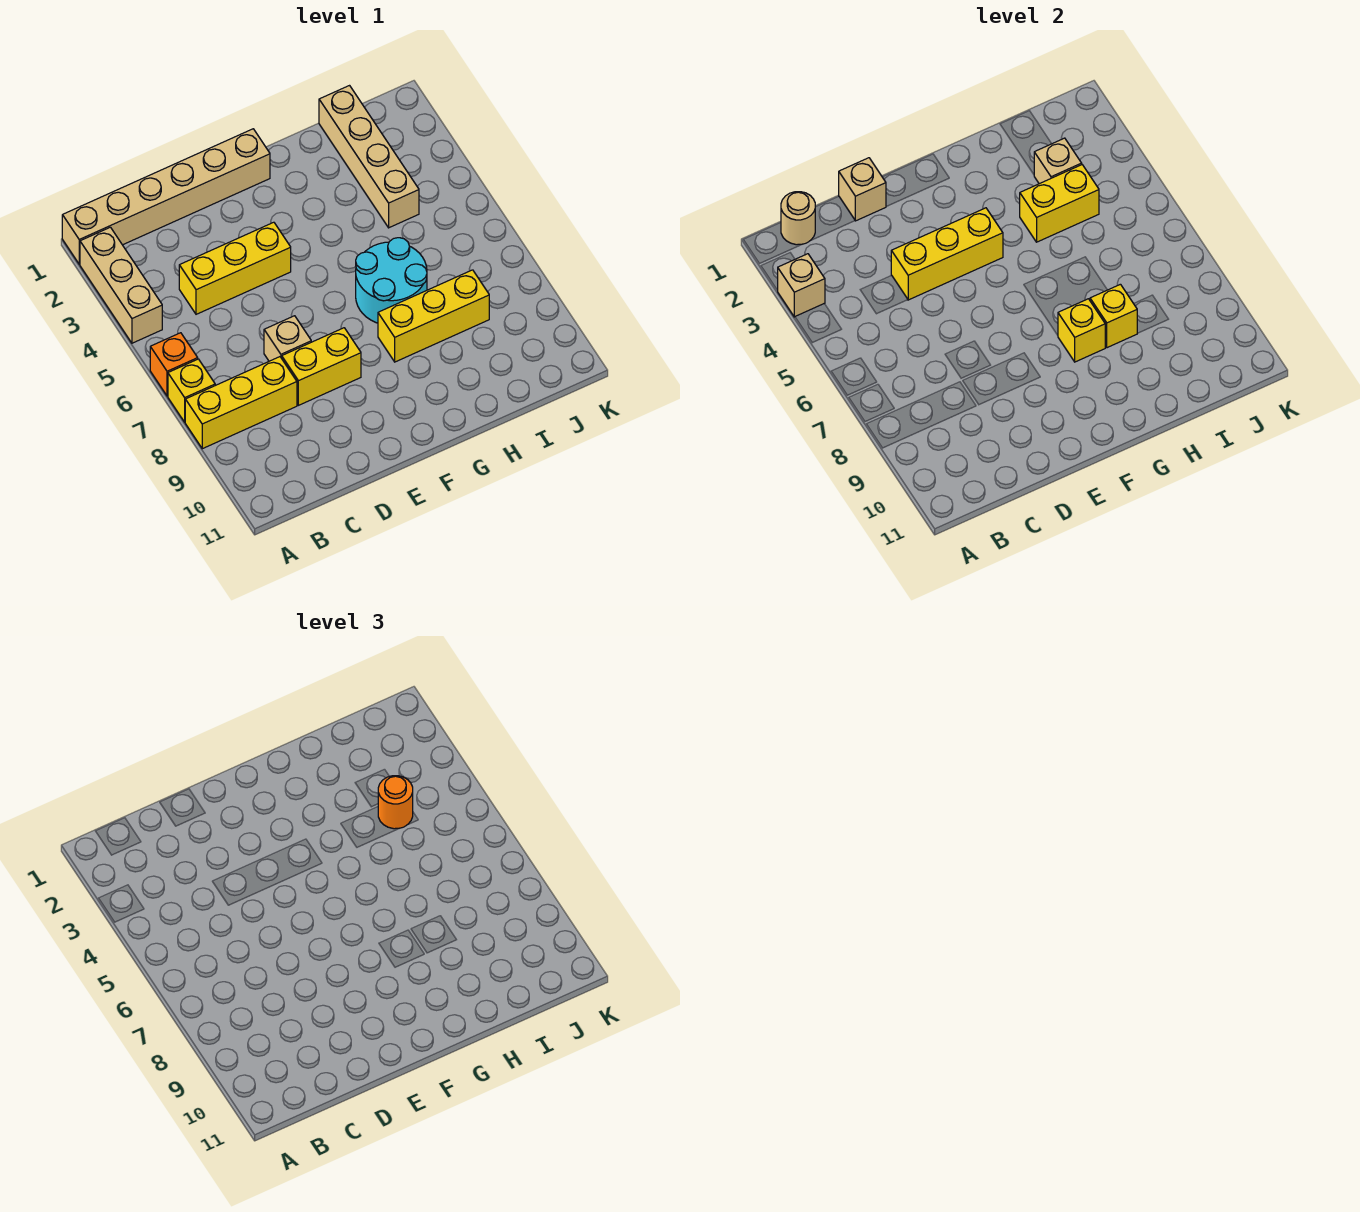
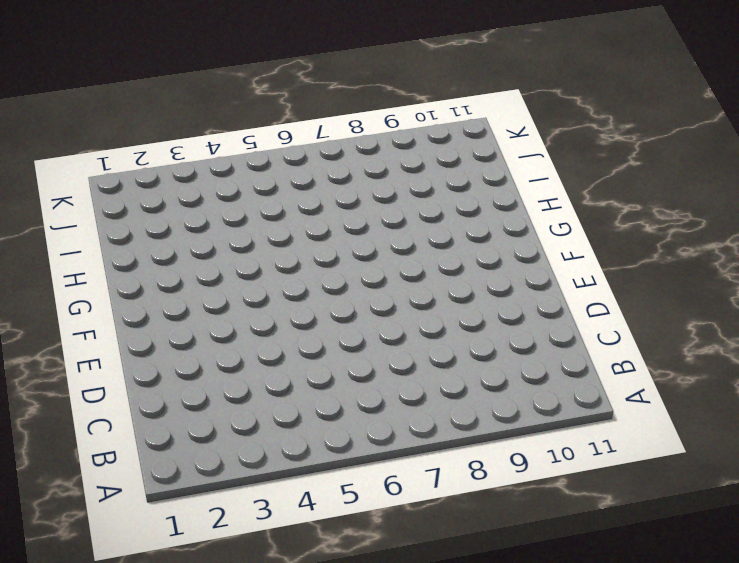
none -> tan brick A1:F1 level 1
none -> tan brick A2:A4 level 1
none -> orange brick A6 level 1

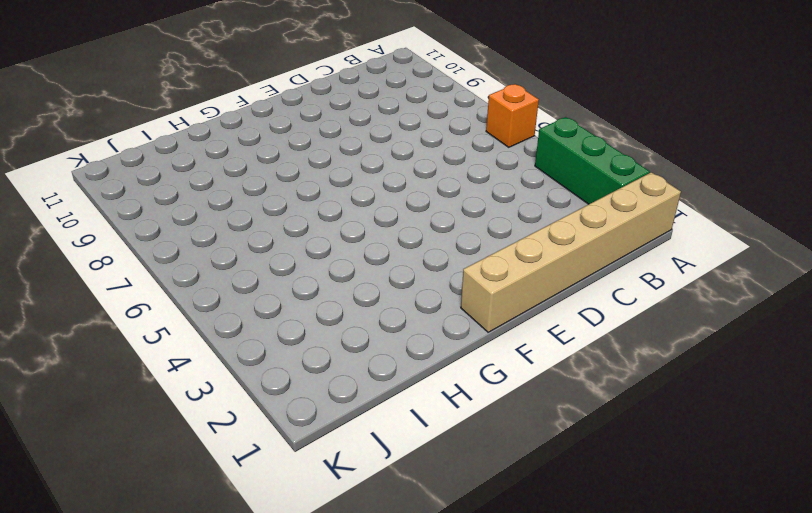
green brick A2:A4 level 1 -> tan brick A2:A4 level 1
none -> yellow brick A7 level 1
none -> yellow brick A8:C8 level 1
none -> yellow brick C4:E4 level 1

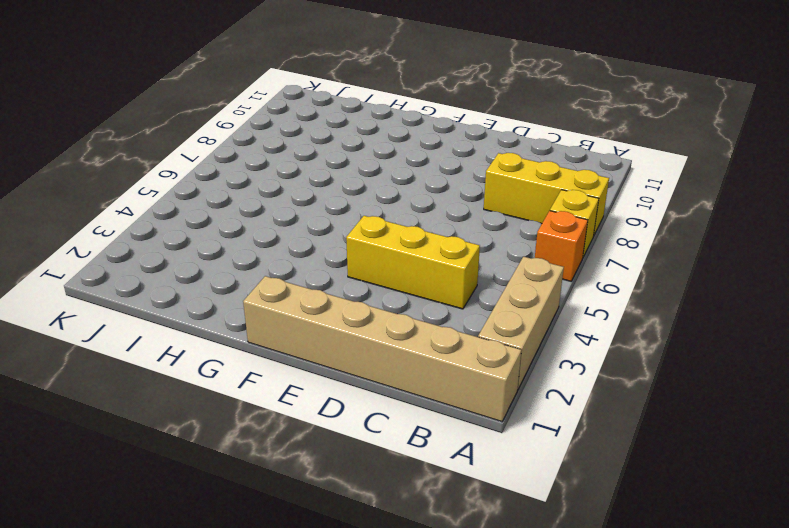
none -> tan brick D7 level 1
none -> yellow brick D8:E8 level 1
none -> cyan round brick G6:H7 level 1

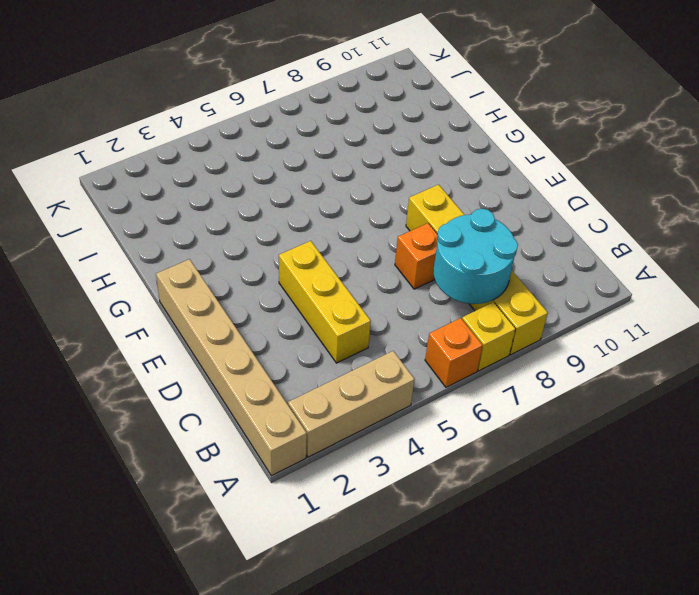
cyan round brick B7:C8 level 2 -> cyan round brick G6:H7 level 1
orange brick D7 level 1 -> tan brick D7 level 1
none -> yellow brick G8:I8 level 1
none -> tan brick I1:I4 level 1
none -> tan brick A3 level 2

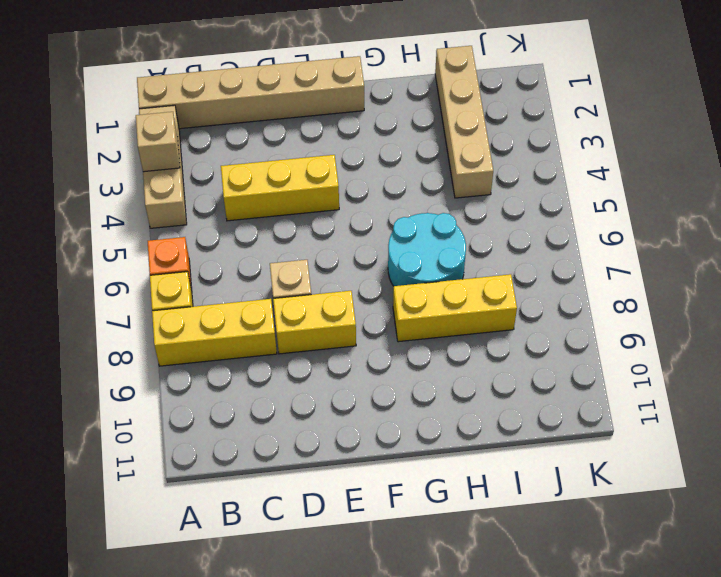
none -> tan round brick B1 level 2
none -> tan brick D1 level 2
none -> yellow brick D4:F4 level 2

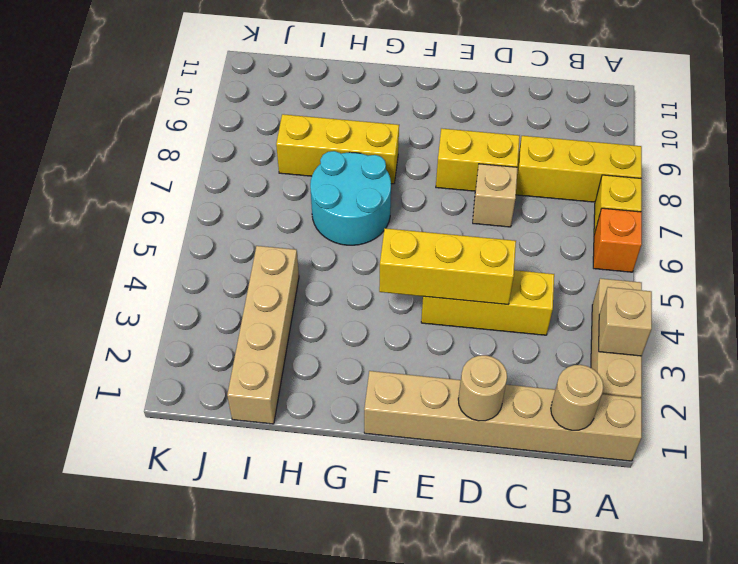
tan round brick D1 level 2 -> tan brick D1 level 2
none -> yellow brick G8 level 2
none -> yellow brick H4:I4 level 2
none -> yellow brick H8 level 2

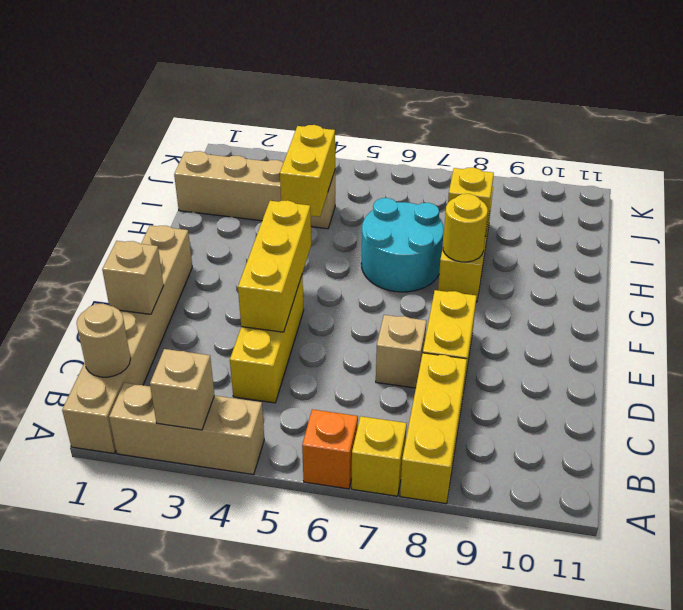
yellow round brick G8 level 2 -> yellow brick G8 level 2
none -> tan brick I3 level 2
none -> orange round brick I4 level 3

